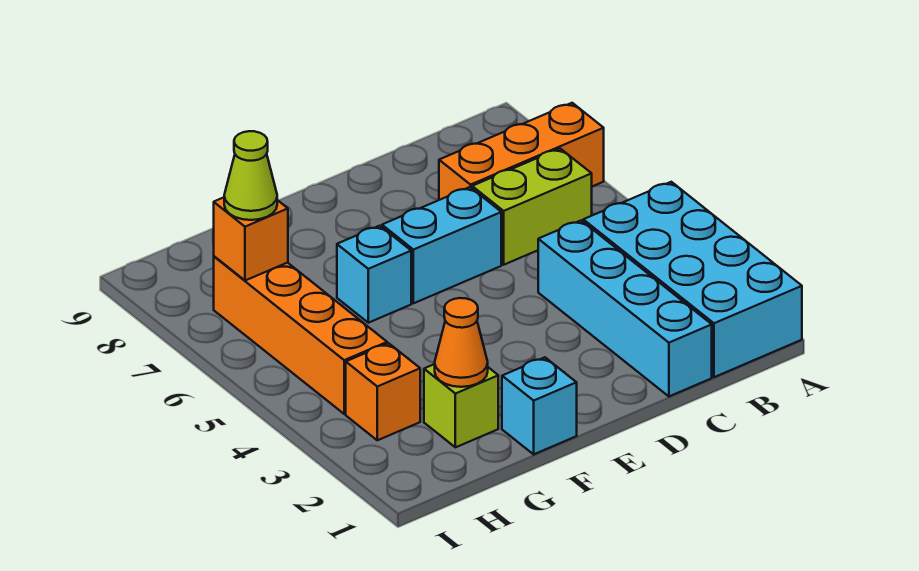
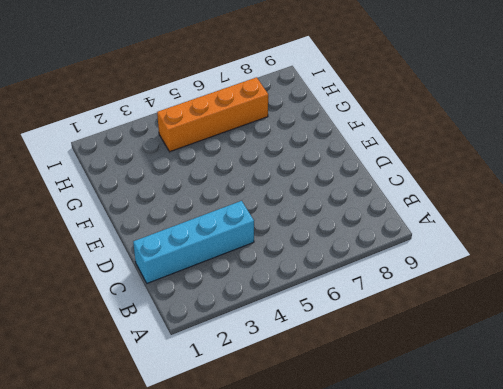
none -> cyan brick A1:B4 level 1
none -> orange brick A7:C7 level 1
none -> lime brick B6:C6 level 1

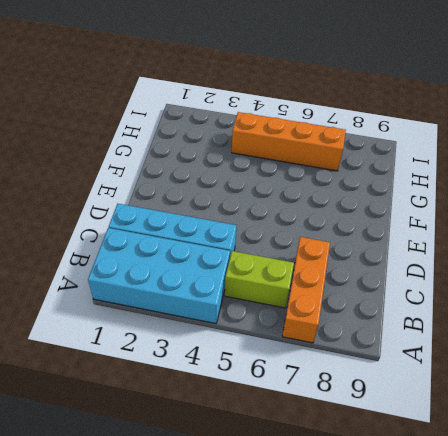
lime brick B5:B6 level 1 -> lime brick B6:C6 level 1
none -> cyan brick D6:E6 level 1
none -> cyan brick F1 level 1
none -> cyan brick F6 level 1

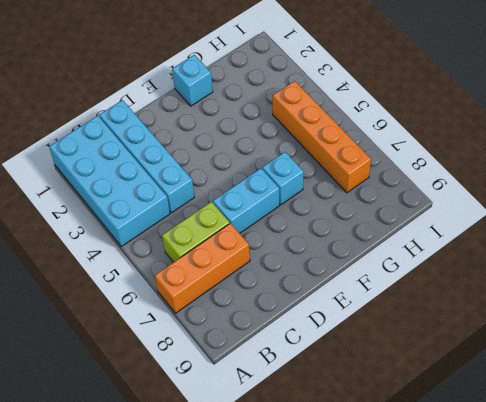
none -> lime brick G2 level 1
none -> orange brick H3 level 1
none -> orange cone G2 level 2

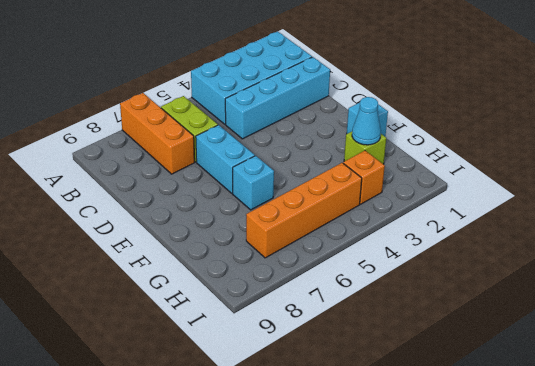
cyan cone G2 level 2 -> orange cone G2 level 2
none -> orange brick H7 level 2
none -> lime cone H7 level 3

